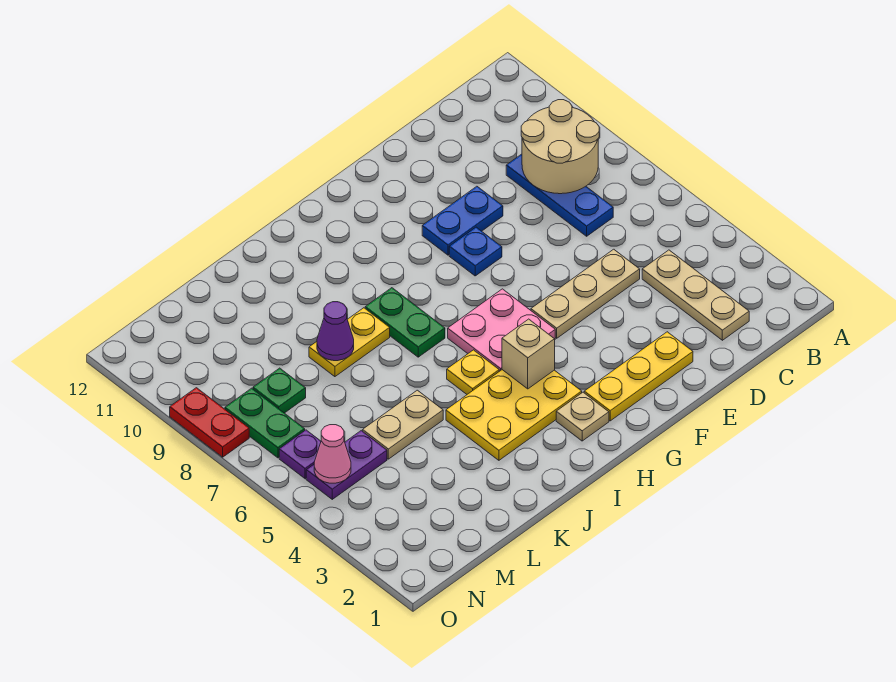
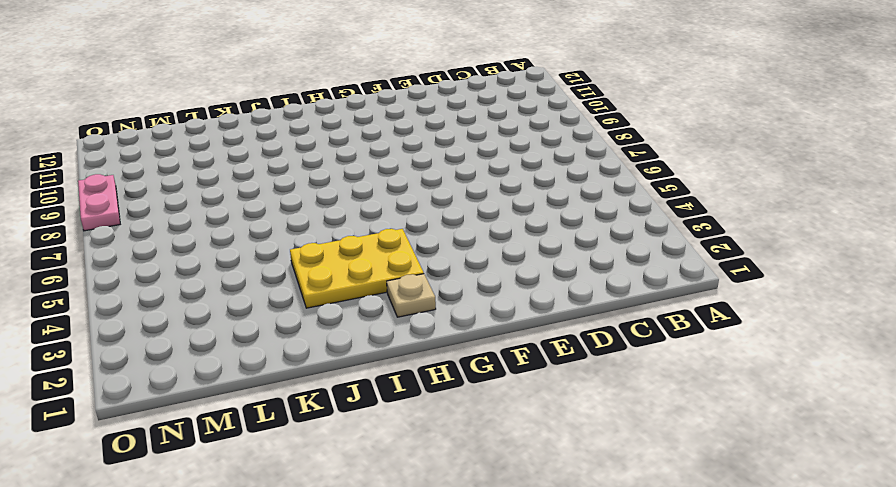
pink plate O8:O9 level 1 -> red plate O8:O9 level 1
none -> tan plate C2:C4 level 1
none -> blue plate C7:C9 level 1
none -> tan plate D5:F5 level 1

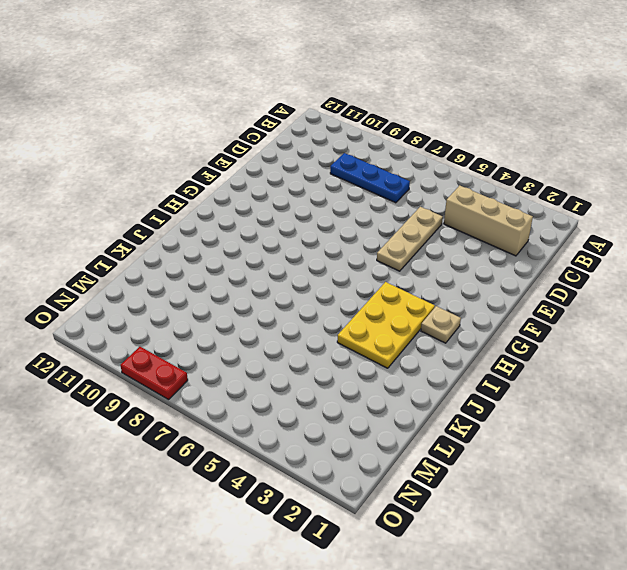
tan brick C2:C4 level 1 -> tan plate C2:C4 level 1
none -> yellow plate E2:G2 level 1
none -> blue plate E9:F9 level 1
none -> blue plate F8 level 1

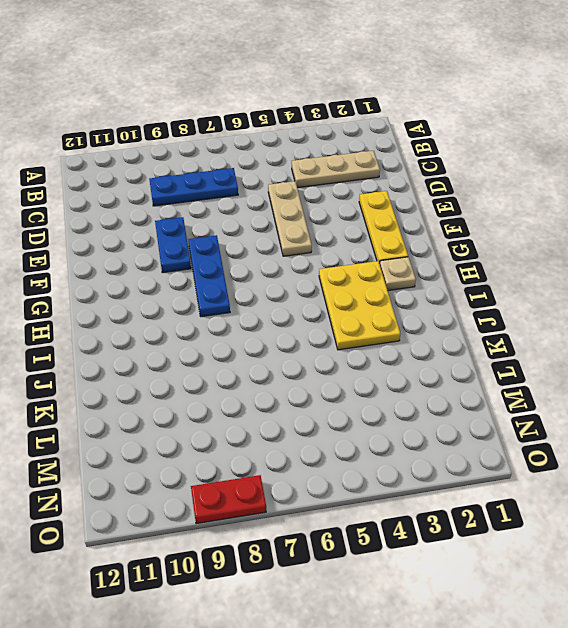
blue plate F8:H8 level 1 -> blue plate F8 level 1
none -> pink plate G5:H6 level 1
none -> yellow plate I5 level 1
none -> green plate I7:I8 level 1

